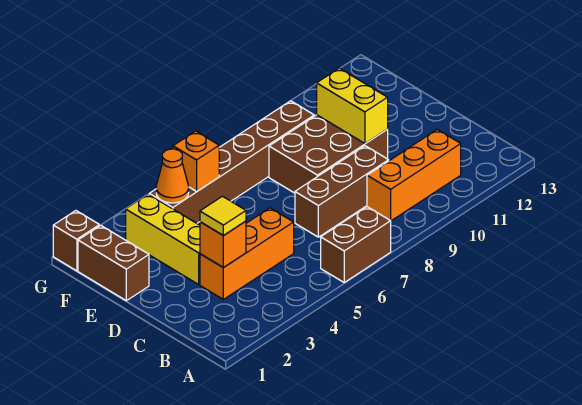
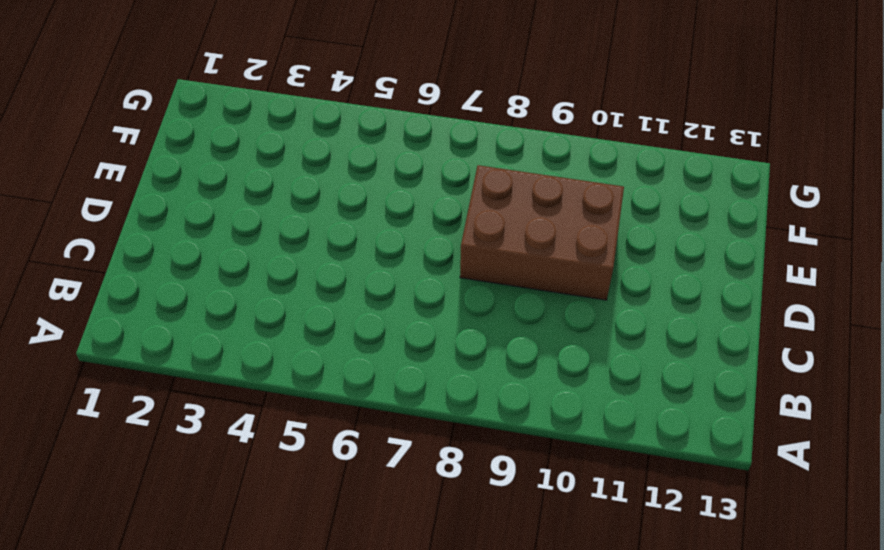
none -> brown brick A6:A7 level 1
none -> orange brick B9:B11 level 1
none -> orange brick C3:C5 level 1

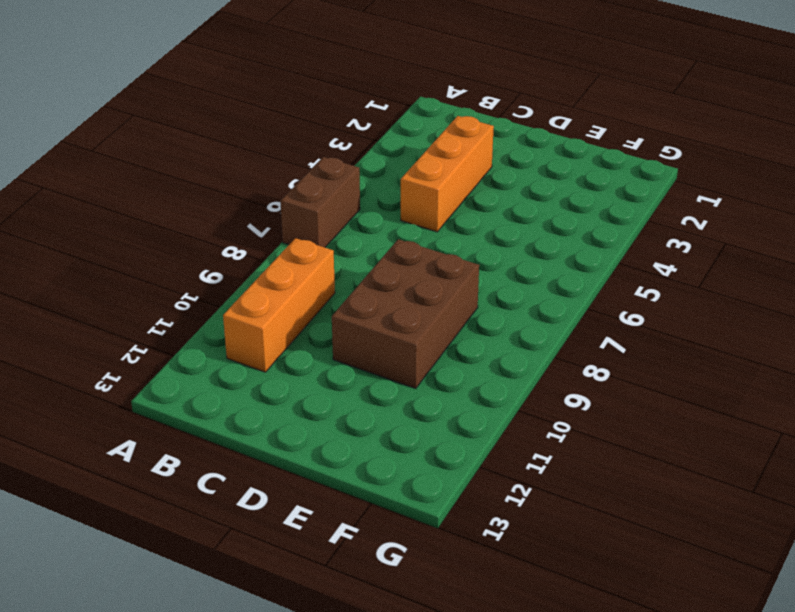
none -> brown brick C7:C9 level 1
none -> yellow brick D3:F3 level 1
none -> brown brick E1:F1 level 1

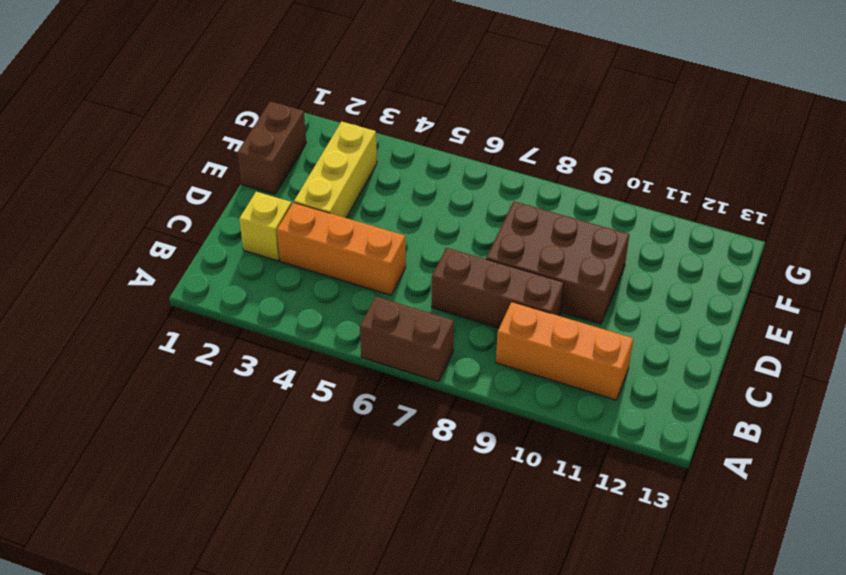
yellow brick C2 level 1 -> none
none -> brown brick F4:F9 level 1
none -> brown brick G1 level 1
none -> orange brick C3 level 2

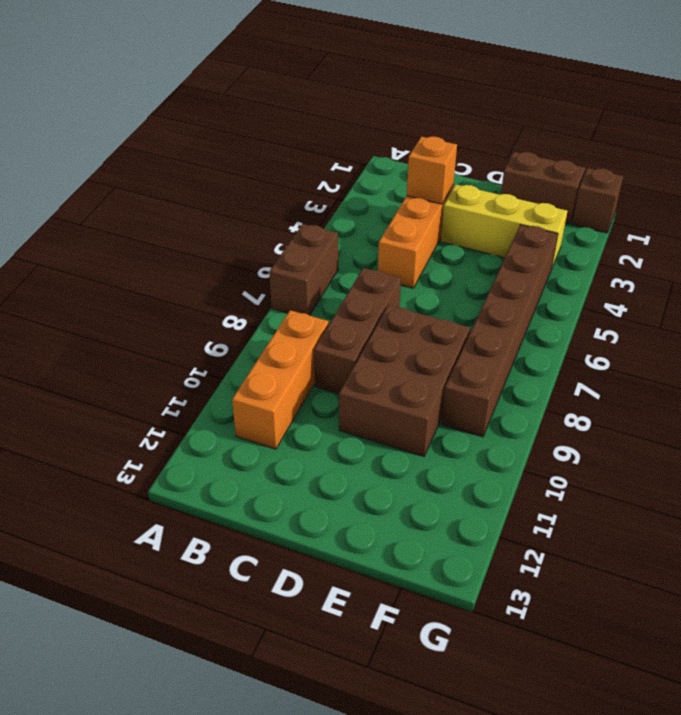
none -> yellow brick D10:E10 level 2
none -> orange cone F4 level 2
none -> orange brick F5 level 2

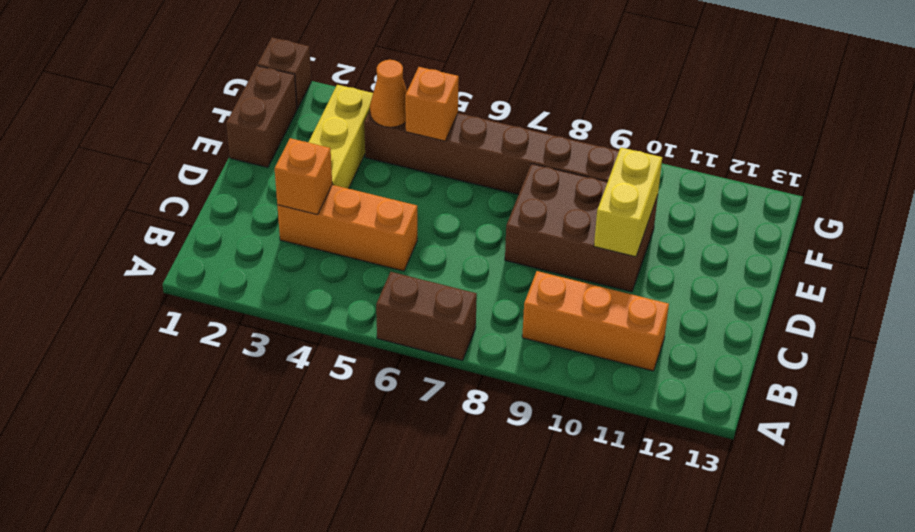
none -> brown brick C7:C9 level 1
none -> yellow tile C3 level 3

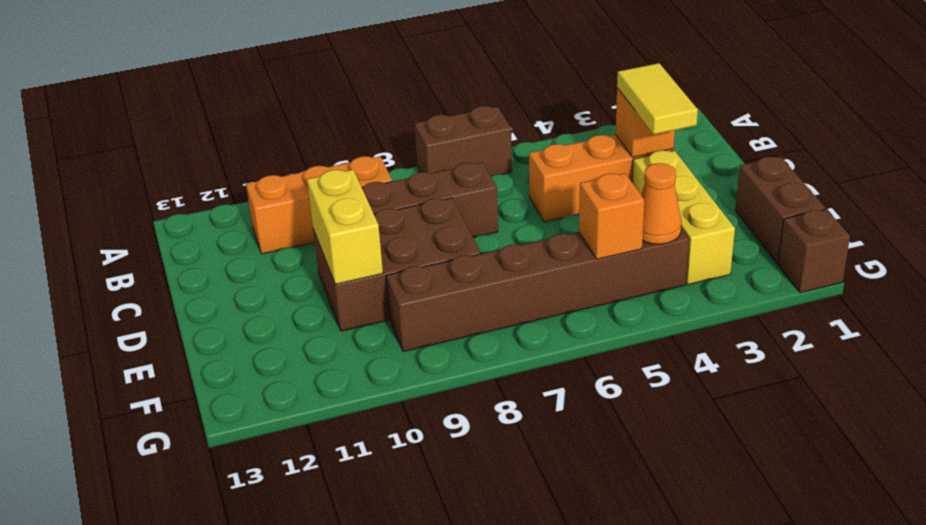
yellow tile C3:D3 level 3 -> yellow tile C3 level 3

